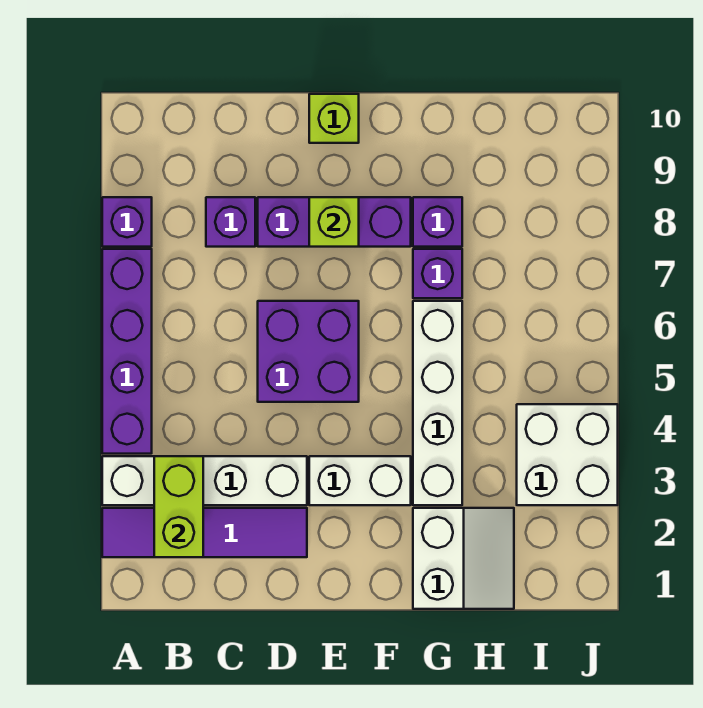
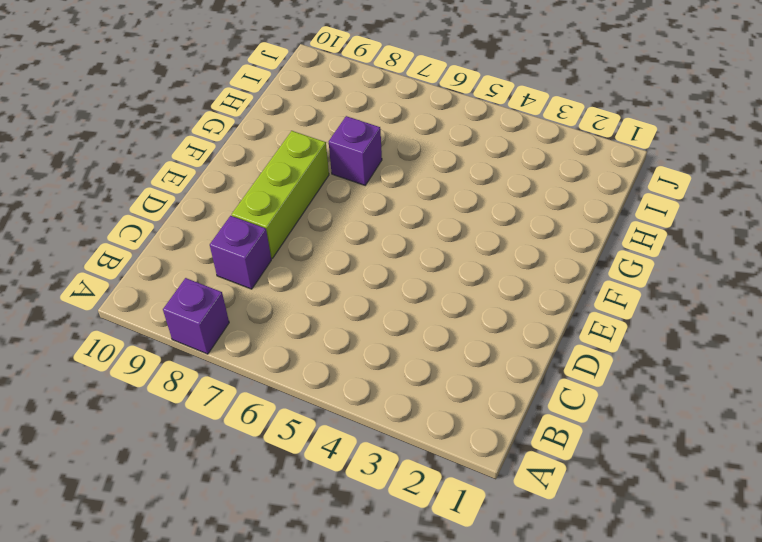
lime brick D8:F8 level 1 -> purple brick D8:F8 level 1
none -> purple tile A2:D2 level 1
none -> white brick A3:D3 level 1
none -> purple brick A4:A7 level 1

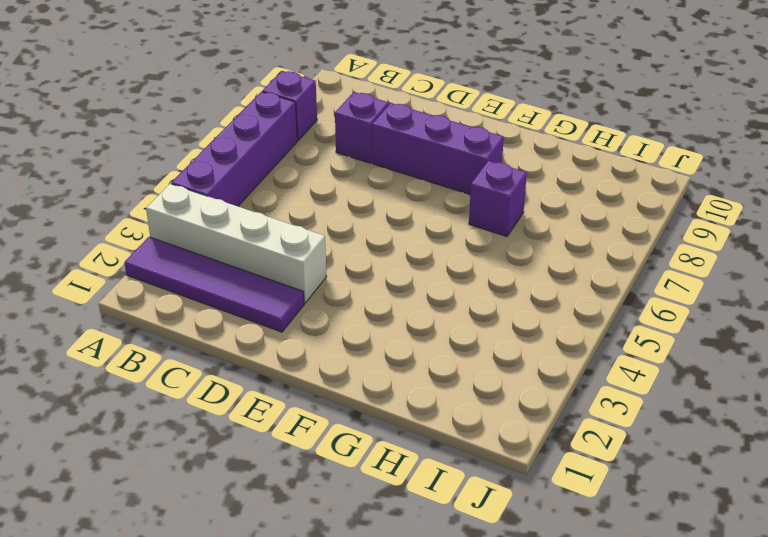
none -> purple brick D5:E6 level 1
none -> white brick E3:F3 level 1
none -> lime brick E10 level 1

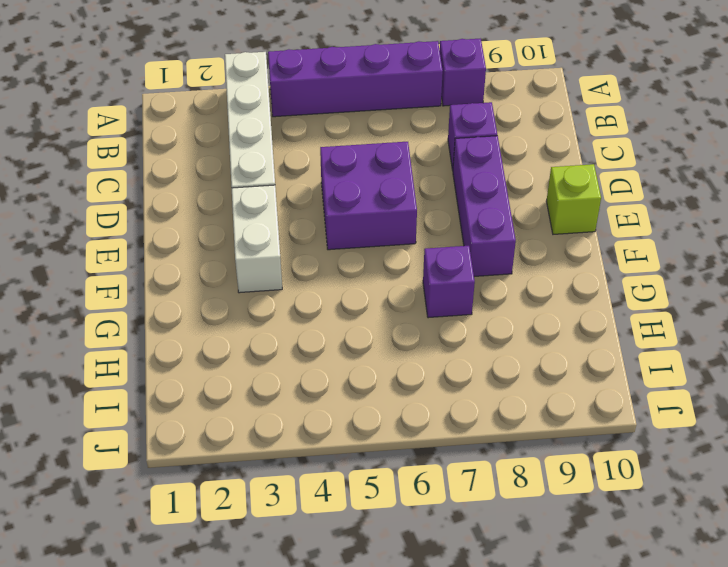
none -> purple tile A2:D2 level 1
none -> white slope G1:H2 level 1 top G
none -> white brick G3:G6 level 1

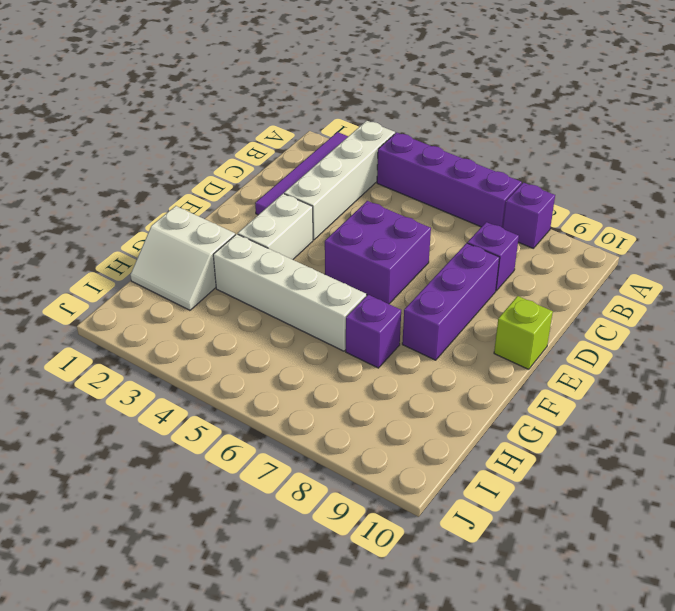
none -> purple brick G8 level 1
none -> white brick I3:J4 level 1
none -> lime brick B2:B3 level 2

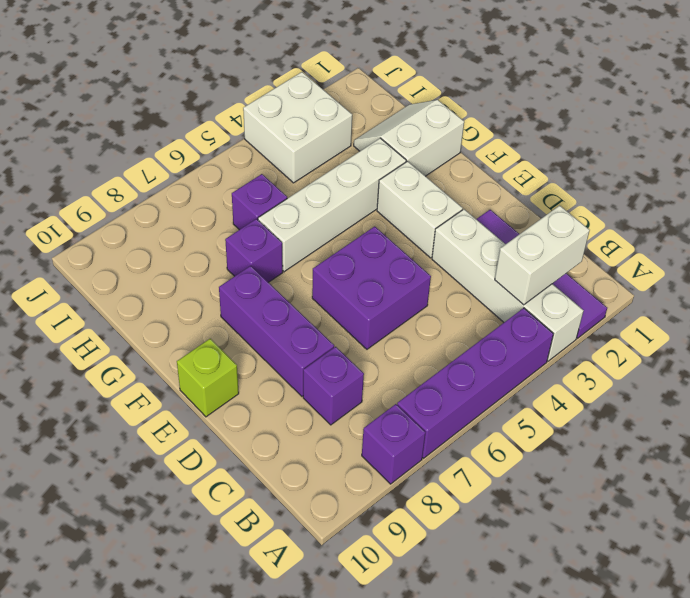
white brick B2:B3 level 2 -> lime brick B2:B3 level 2
purple brick H6 level 1 -> purple brick G8 level 1
none -> lime brick E8 level 2

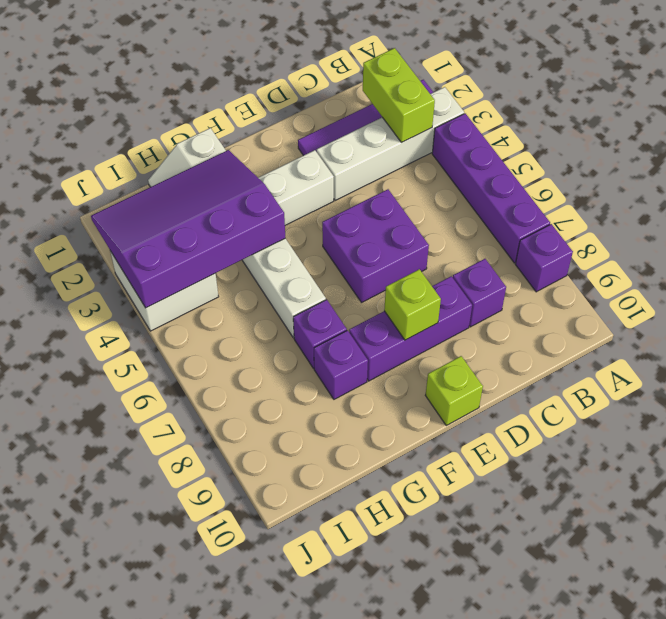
purple slope G2:J4 level 2 top 4 -> none

